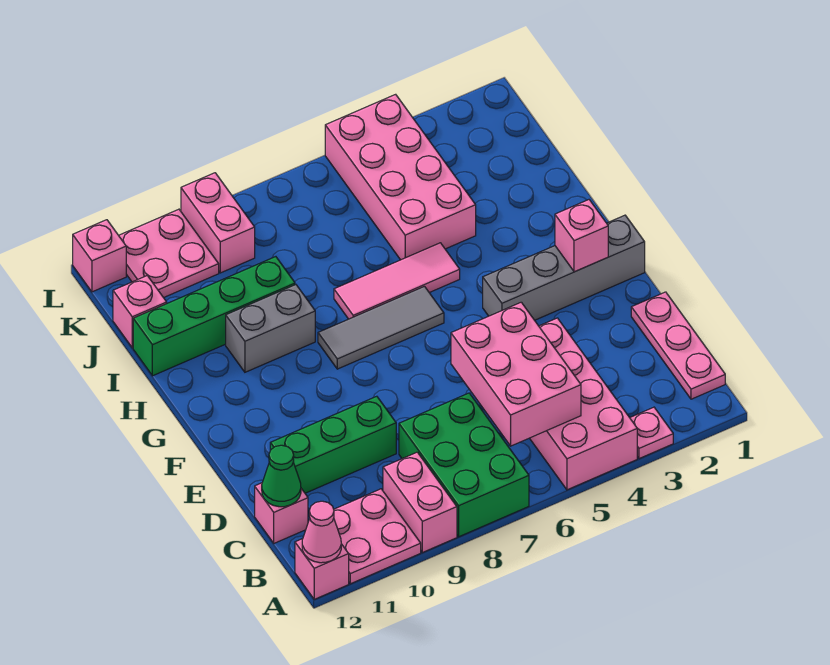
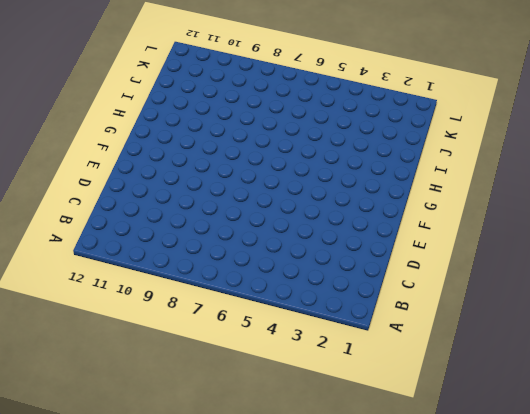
none -> pink plate A3 level 1
none -> pink brick A4:D5 level 1
none -> green brick A7:C8 level 1

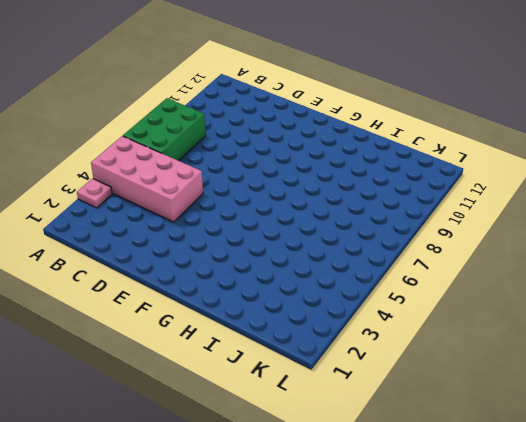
green brick A6:B8 level 1 -> green brick A7:C8 level 1
none -> pink brick A9:B9 level 1
none -> pink plate A10:B11 level 1
none -> pink brick A12 level 1

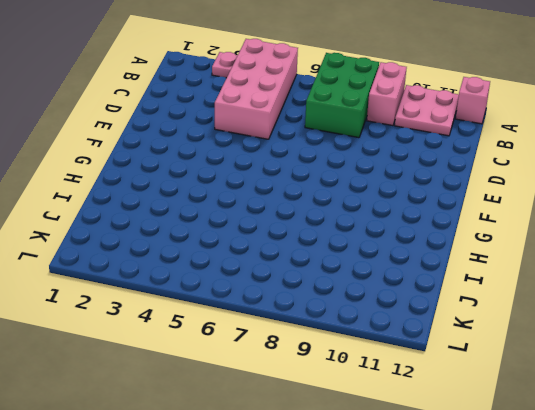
none -> pink plate B1:D1 level 1
none -> pink brick C12 level 1
none -> green brick D9:D11 level 1

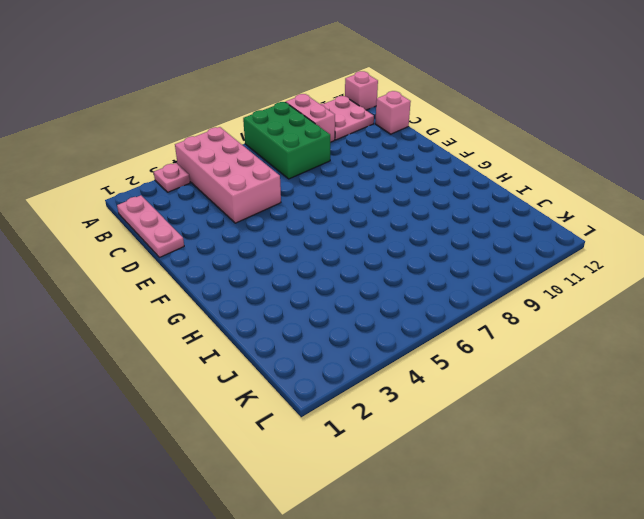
none -> green brick D9:D11 level 1
none -> grey brick F1:F4 level 1
none -> grey tile G6:G8 level 1

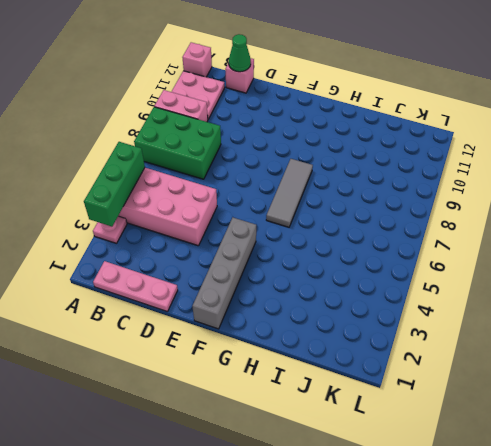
green brick A3:A5 level 2 -> green brick D9:D11 level 1
none -> pink tile H5:H7 level 1
none -> grey brick H9:H10 level 1
none -> pink brick I4:L5 level 1

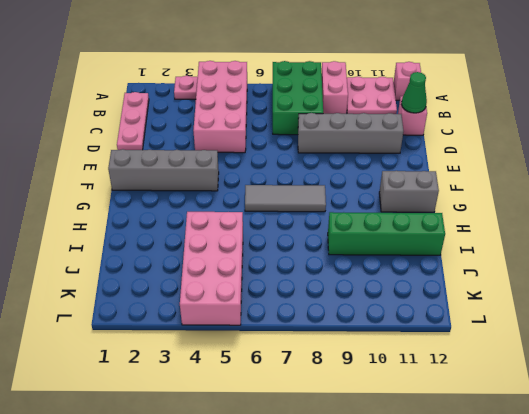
grey brick D8:D11 level 1 -> green brick D9:D11 level 1
grey brick G11:G12 level 1 -> grey brick H9:H10 level 1
none -> pink tile H5:H7 level 1
none -> pink brick J12 level 1
none -> pink brick K9:L9 level 1

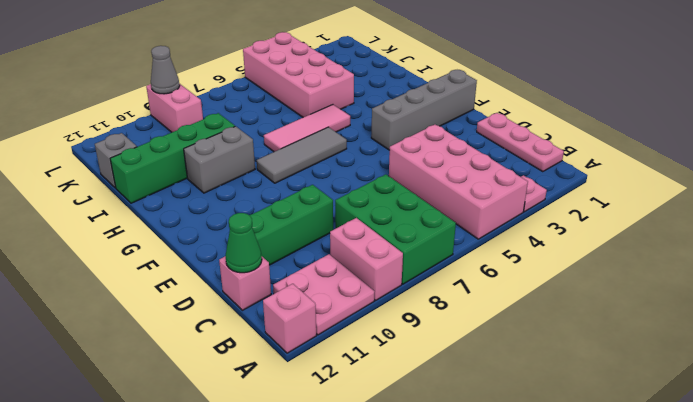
grey brick J12 level 1 -> pink brick J12 level 1
grey cone L9 level 2 -> none
none -> pink plate K10:L11 level 1
none -> pink brick L12 level 1
none -> pink cone A12 level 2

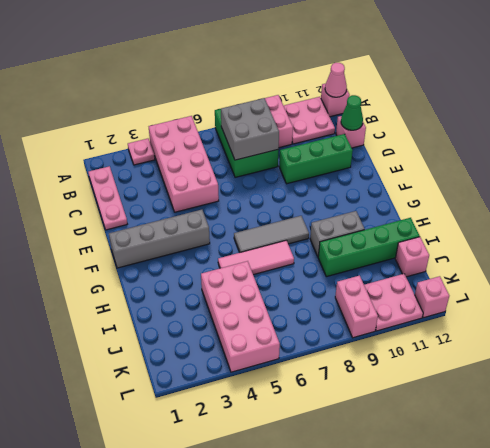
grey brick B7:C8 level 2 -> none
none -> pink brick B5:D6 level 2
none -> pink brick F2 level 2

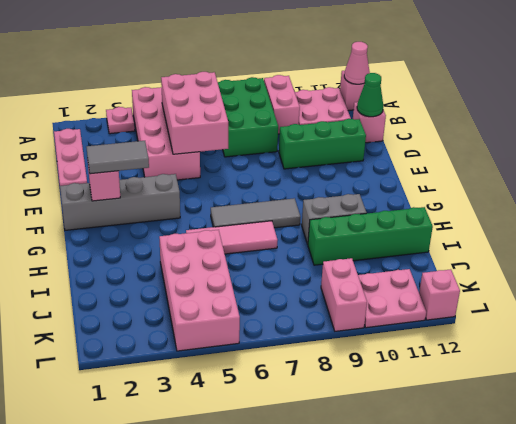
grey tile F2:F3 level 3 -> none
none -> pink brick J12 level 1

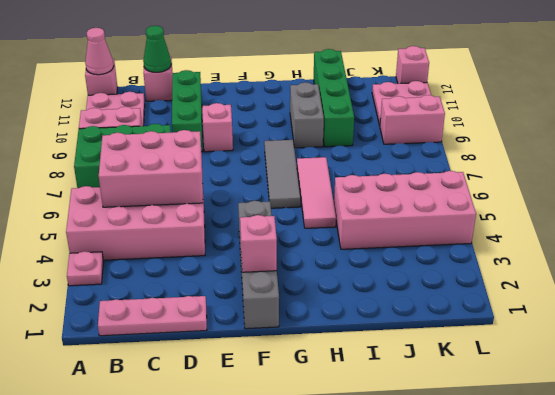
pink brick E9 level 1 -> pink brick J12 level 1

